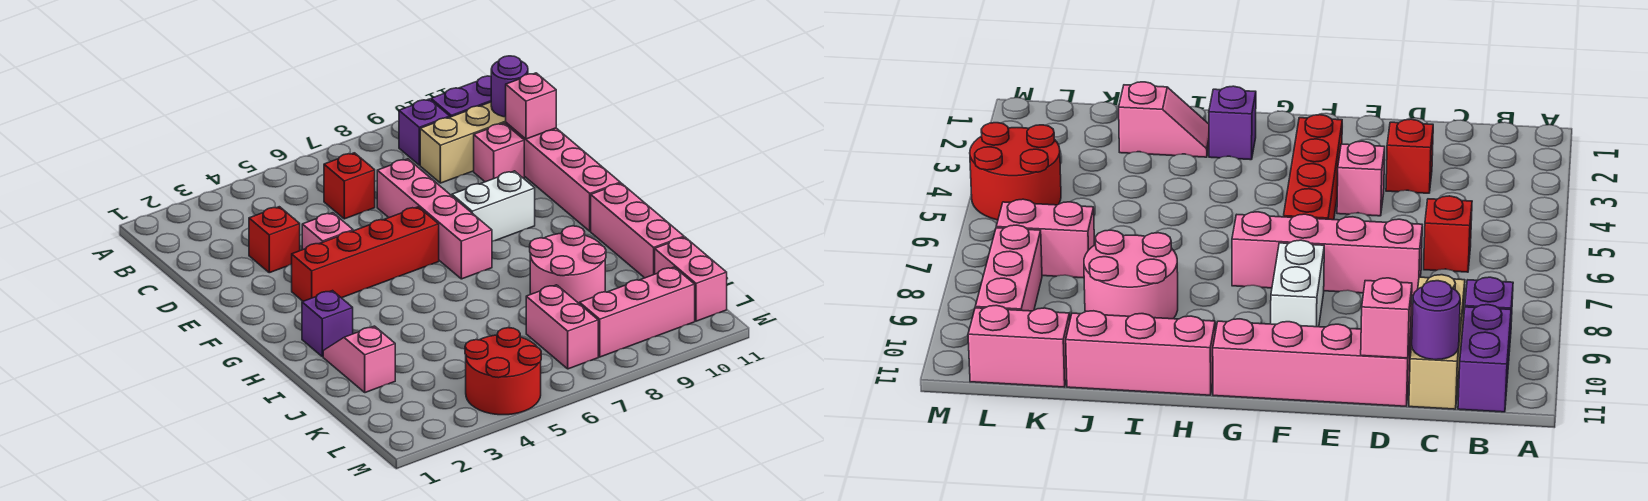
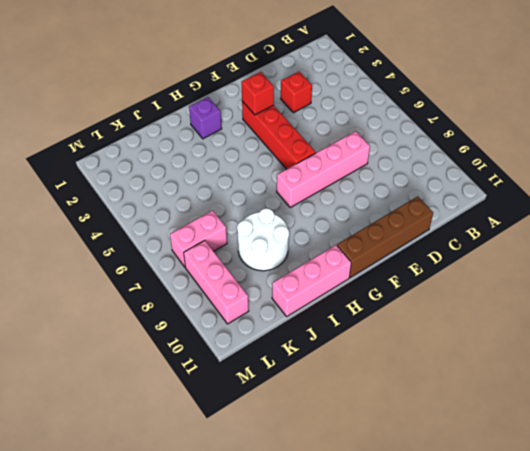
brown brick D11:G11 level 1 -> pink brick D11:G11 level 1
red brick F3 level 2 -> red brick C6 level 1
white round brick I8:J9 level 1 -> pink round brick I8:J9 level 1
none -> purple brick B9 level 1
none -> purple brick B10:B11 level 1
none -> tan brick C9:C11 level 1

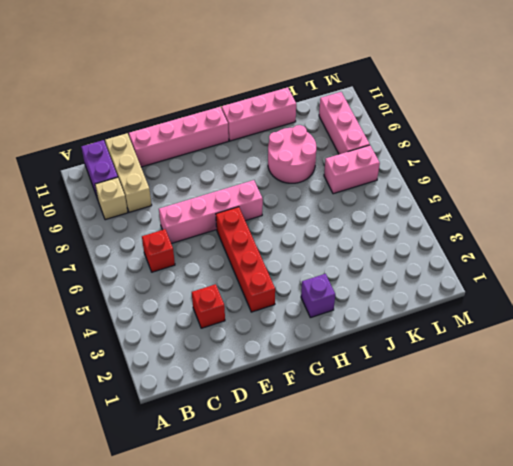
tan brick B9 level 1 -> purple brick B9 level 1
none -> pink brick D10 level 1
none -> pink brick E4 level 1
none -> white brick F8:F9 level 1

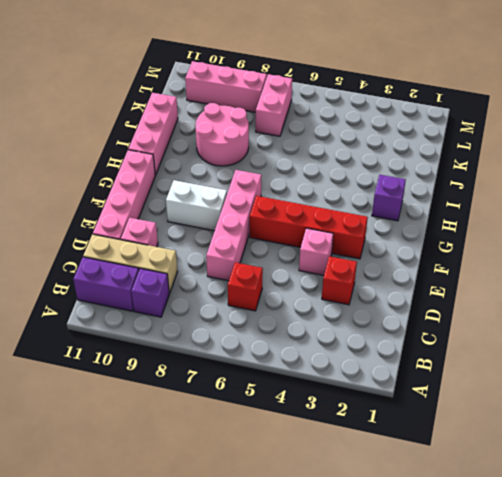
none -> pink slope I2:J2 level 1 top J
none -> pink brick K11:L11 level 1
none -> red round brick L4:M5 level 1

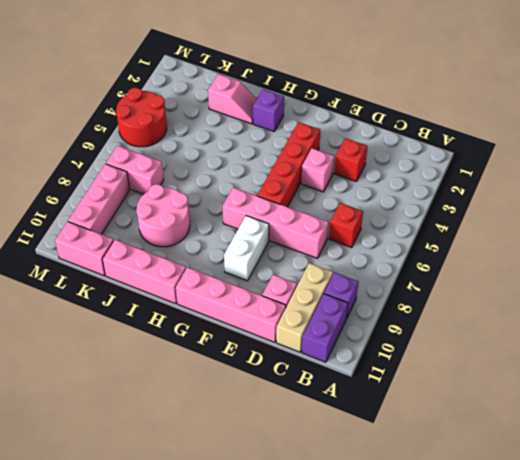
none -> purple round brick C11 level 2
none -> pink brick D11 level 2

